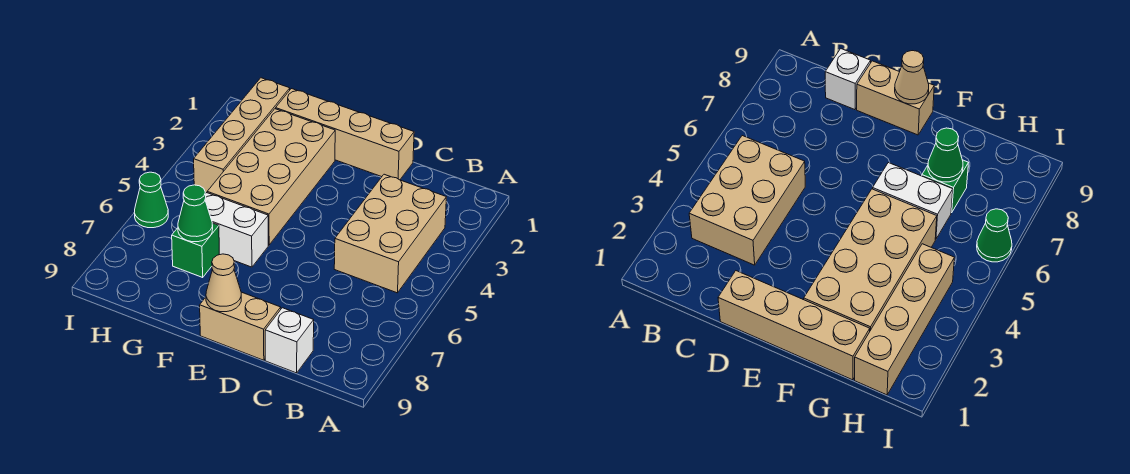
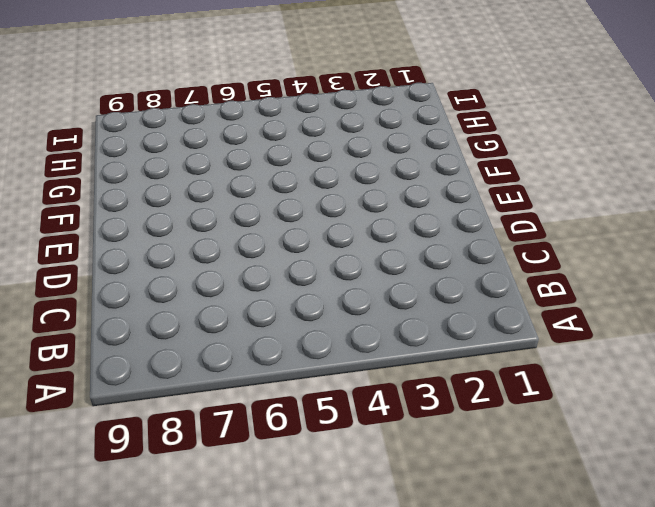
none -> tan brick B3:C5 level 1
none -> white brick C9 level 1

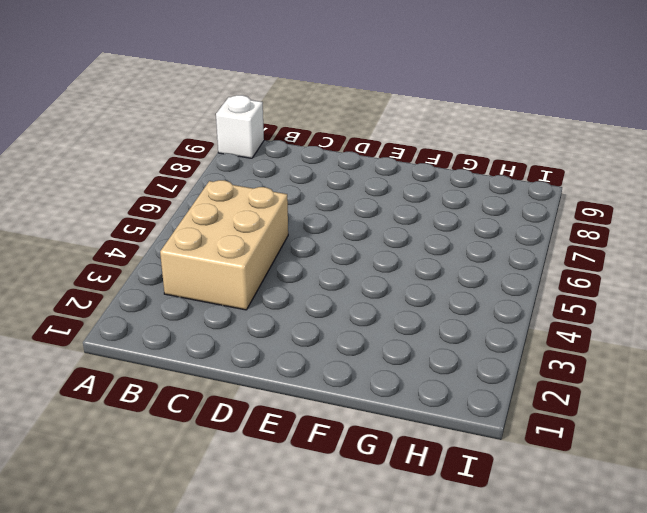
white brick A9 level 1 -> white brick C9 level 1
none -> tan brick D1:G1 level 1
none -> tan brick D9:E9 level 1

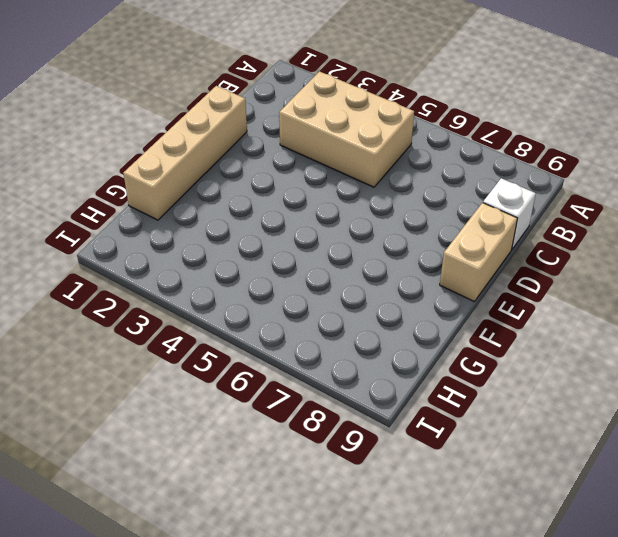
none -> tan brick F2:G5 level 1
none -> white brick F6:G6 level 1

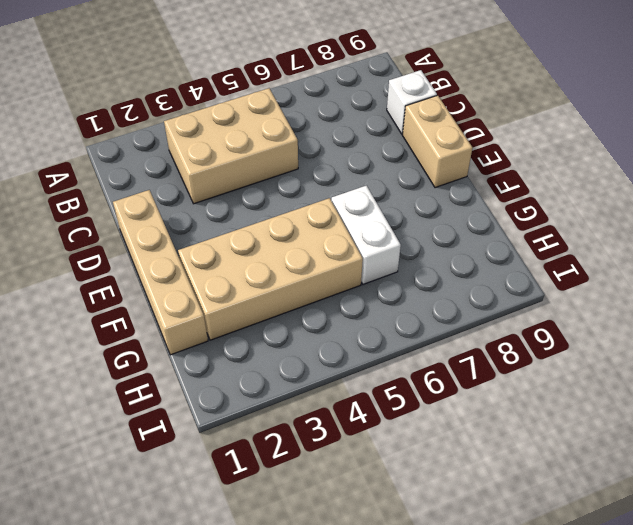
none -> green brick G7 level 1
none -> tan brick H1:H4 level 1

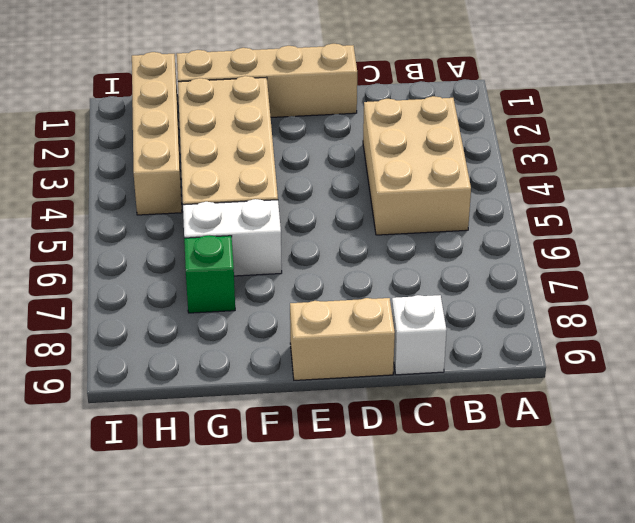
none -> green cone I6 level 1
none -> tan cone E9 level 2

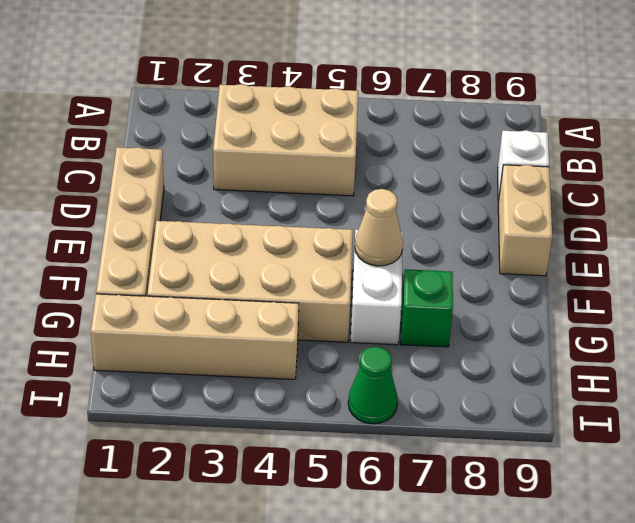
tan cone F6 level 2 -> tan cone E9 level 2
none -> green cone G7 level 2

